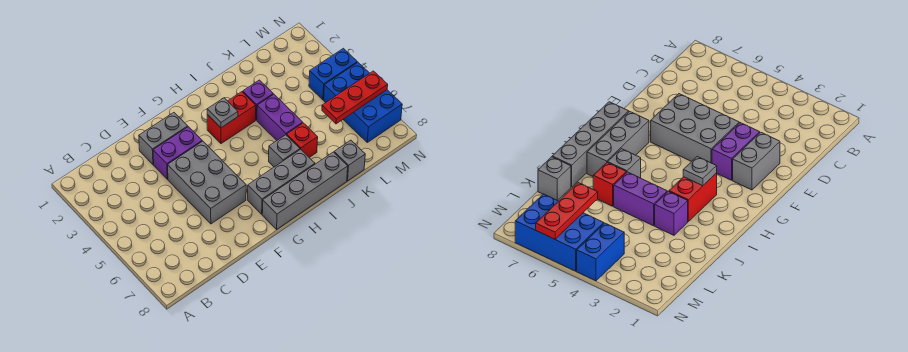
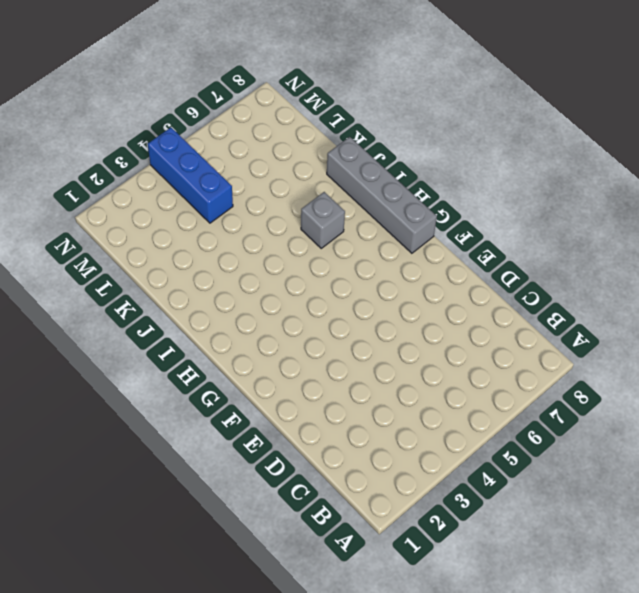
blue brick L4:N4 level 1 -> blue brick M4:N4 level 1
none -> grey brick E2:F2 level 1
none -> purple brick E3:F3 level 1
none -> grey brick E4:F6 level 1

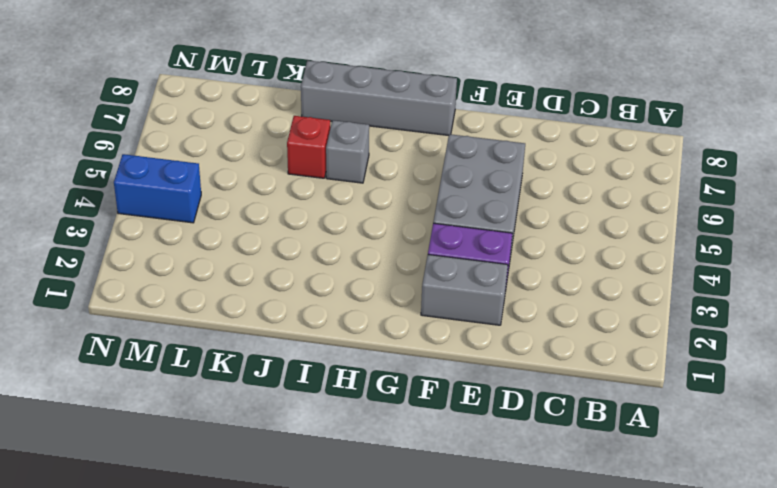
none -> grey brick G7:I7 level 1
none -> red brick H3:I3 level 1
none -> purple brick J3 level 1

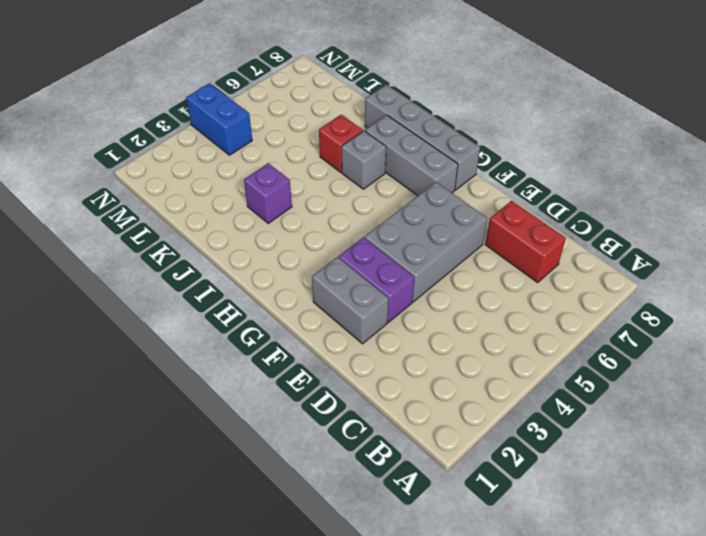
red brick C7:D7 level 1 -> red brick H3:I3 level 1
none -> purple brick J4:J5 level 1
none -> grey brick K8 level 1
none -> blue brick M5:N7 level 1

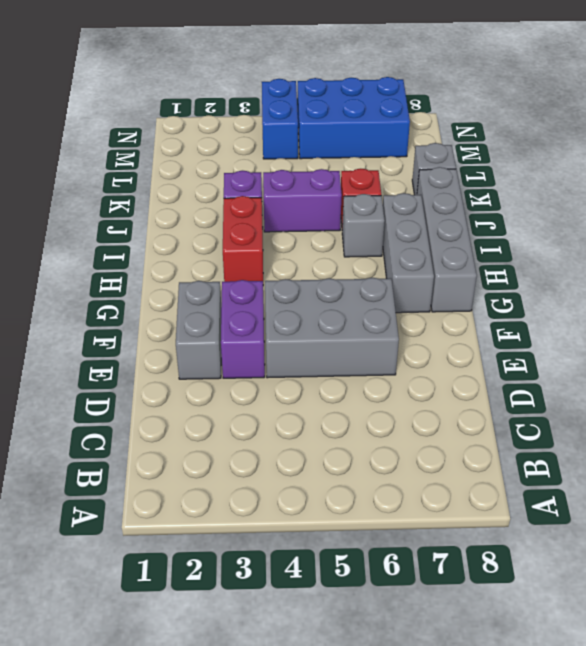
none -> grey plate H3 level 2
none -> red plate L6:N6 level 2

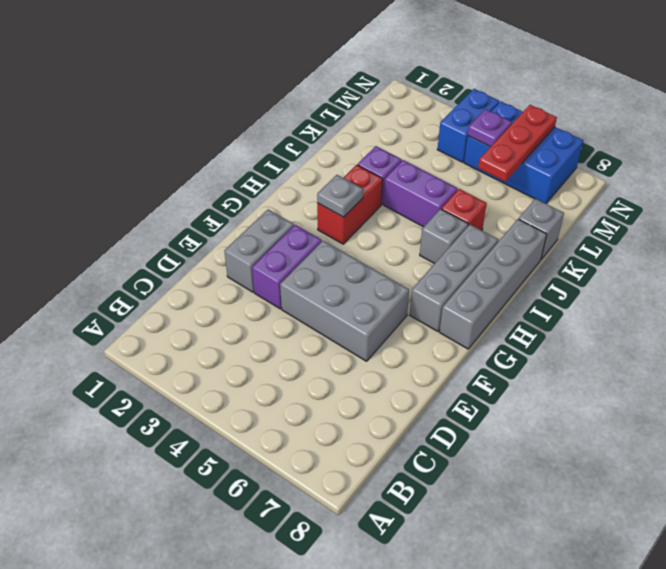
purple plate M5 level 2 -> none

